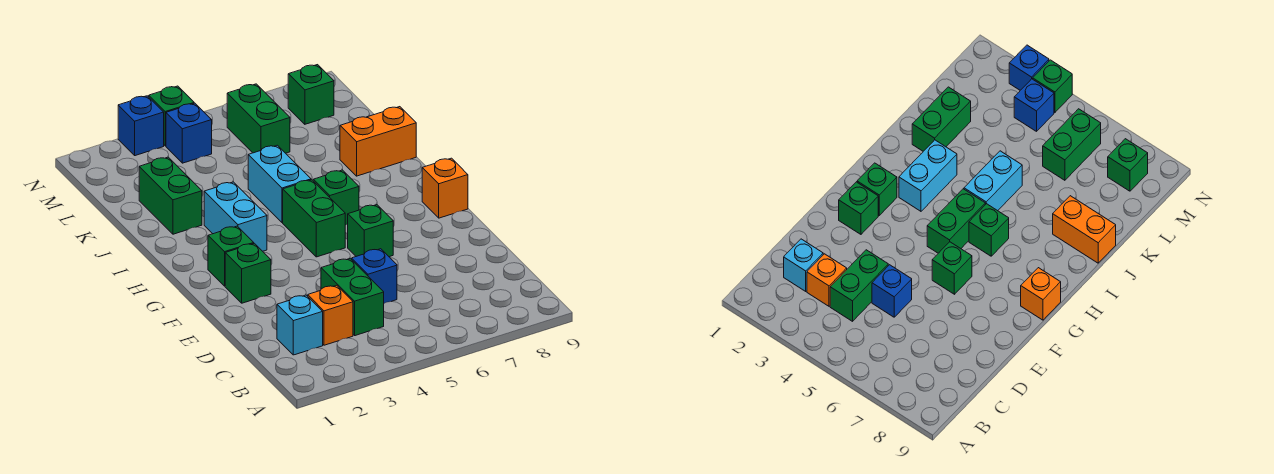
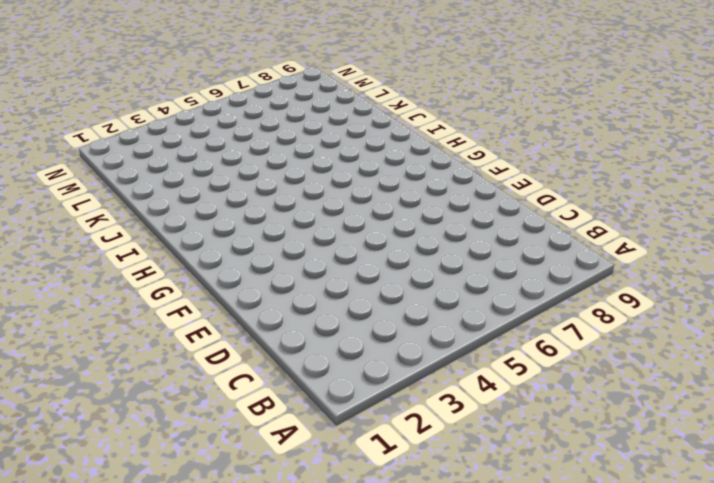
none -> cyan brick C2 level 1
none -> orange brick C3 level 1
none -> green brick C4:D4 level 1

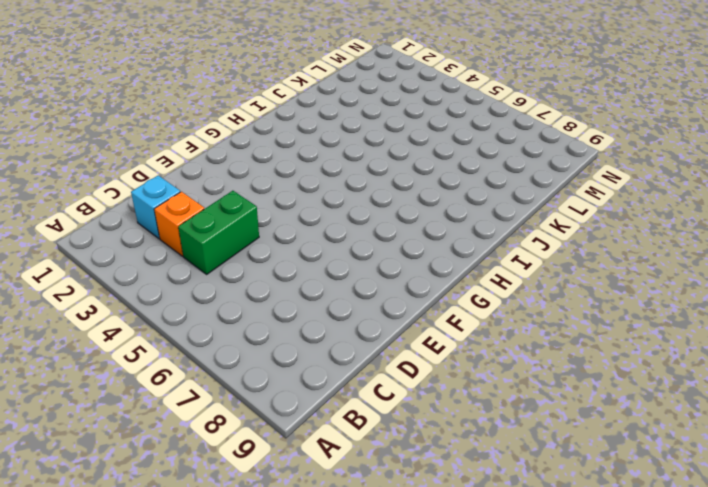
none -> blue brick D5 level 1
none -> green brick F2 level 1
none -> green brick F6 level 1

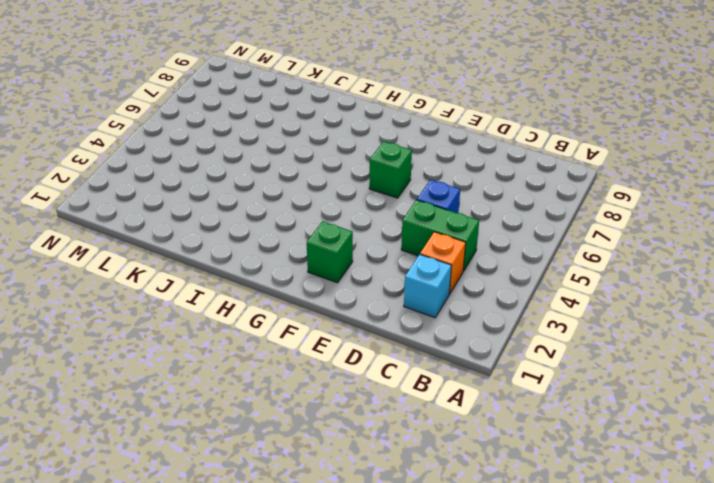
none -> green brick G2 level 1
none -> green brick G5:H5 level 1
none -> orange brick G9 level 1

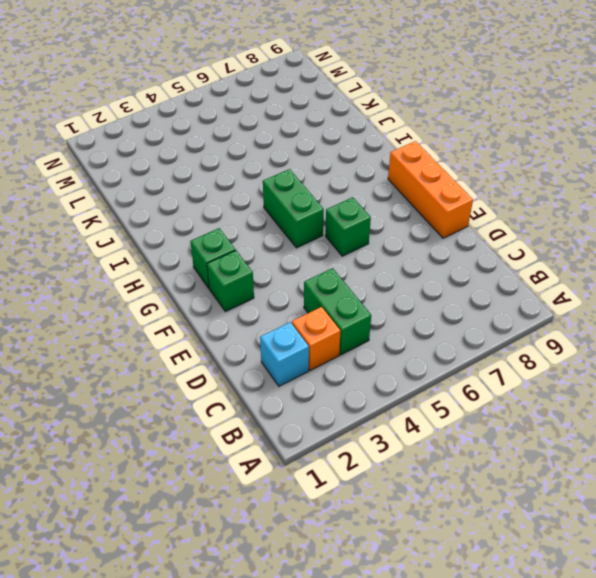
orange brick E9:G9 level 1 -> orange brick G9 level 1
none -> blue brick D5 level 1
none -> cyan brick H3:I3 level 1
none -> green brick H6 level 1

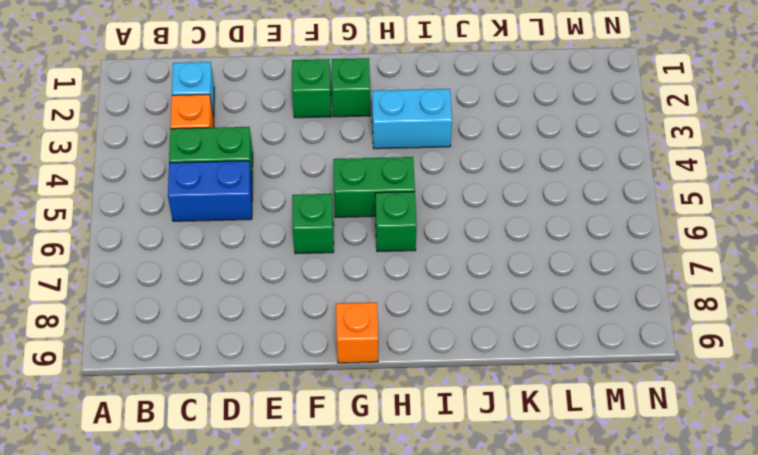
blue brick C5:D5 level 1 -> blue brick D5 level 1
none -> cyan brick I5:J5 level 1
none -> green brick J2:K2 level 1
none -> orange brick J8:J9 level 1

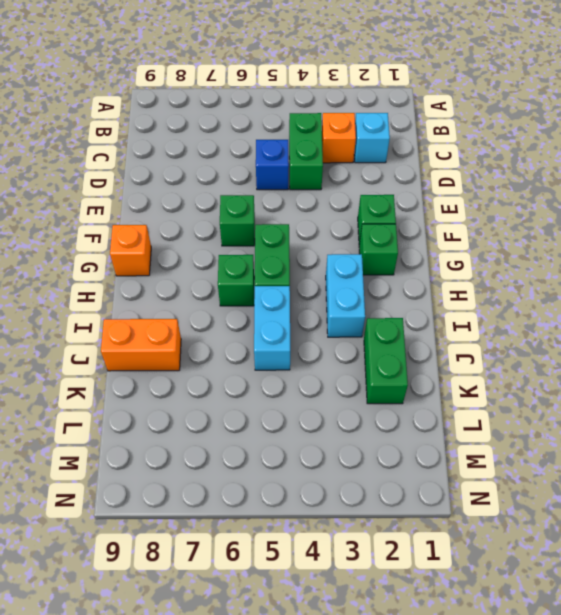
none -> green brick L6:M6 level 1
none -> blue brick M4 level 1
none -> green brick M8 level 1

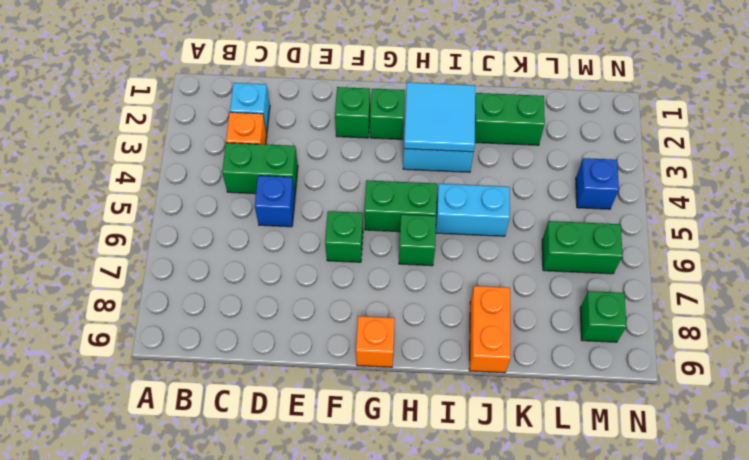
cyan tile H2:I3 level 2 -> none
none -> blue brick N3 level 1
none -> green brick N4 level 1

